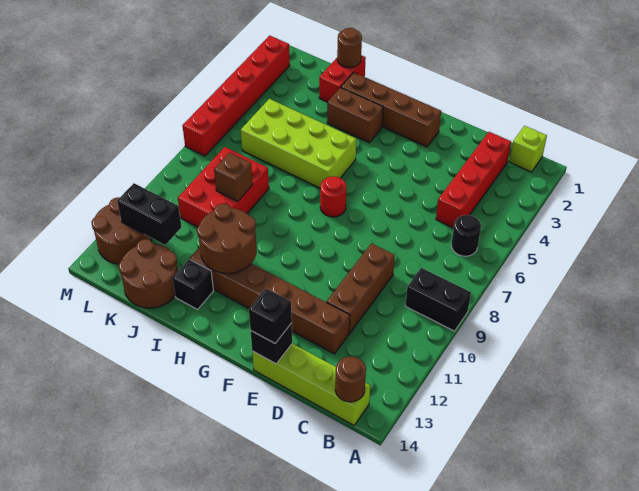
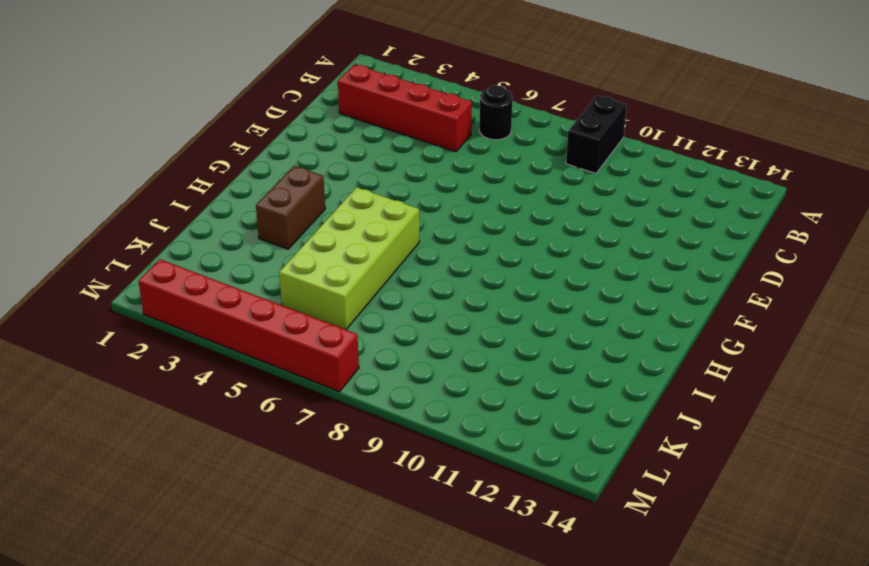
none -> lime brick B1 level 1
none -> lime brick B14:E14 level 1
none -> brown brick D9:D11 level 1

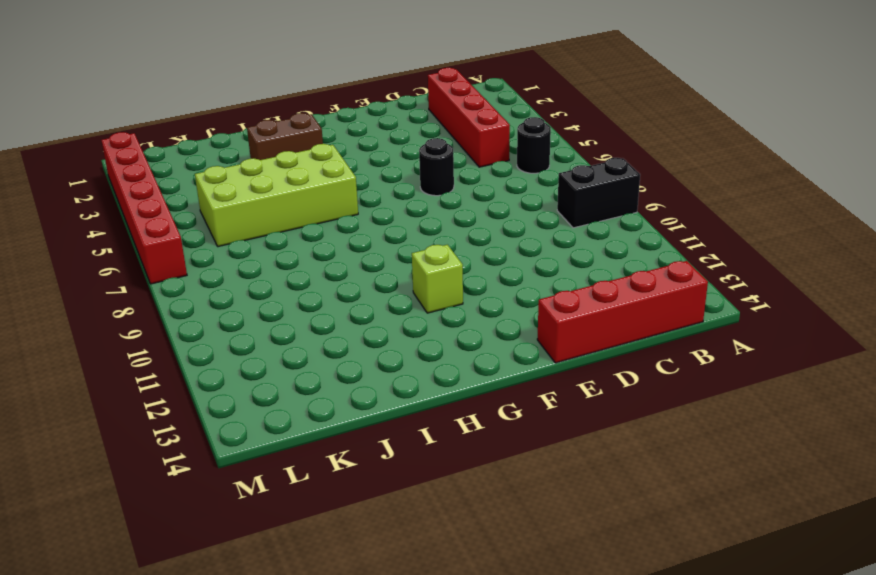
red brick B14:E14 level 1 -> lime brick B14:E14 level 1
black round brick E6 level 1 -> none
lime brick G11 level 1 -> lime brick B1 level 1
none -> brown brick D9:D11 level 1
none -> brown brick D12:I12 level 1
none -> brown brick F2:I2 level 1

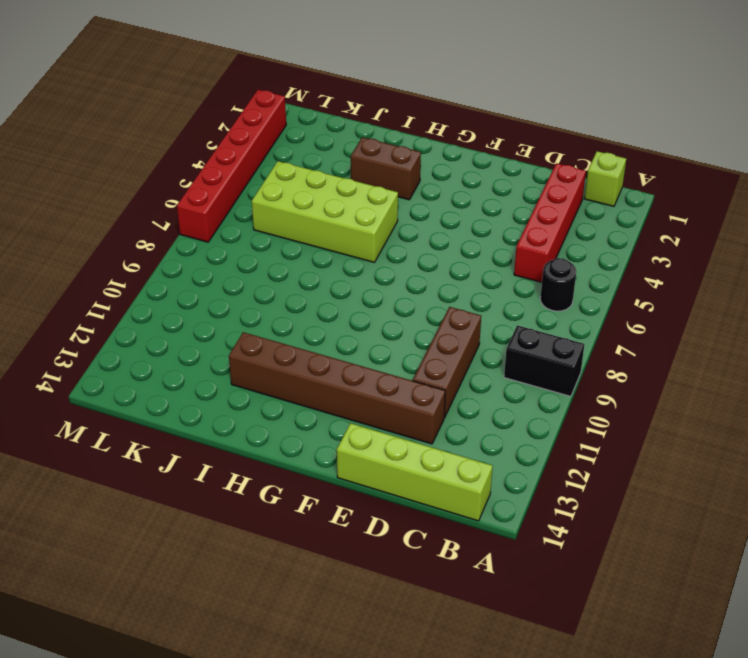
none -> brown brick F2:I2 level 1
none -> red round brick G7 level 1
none -> black brick I13 level 1

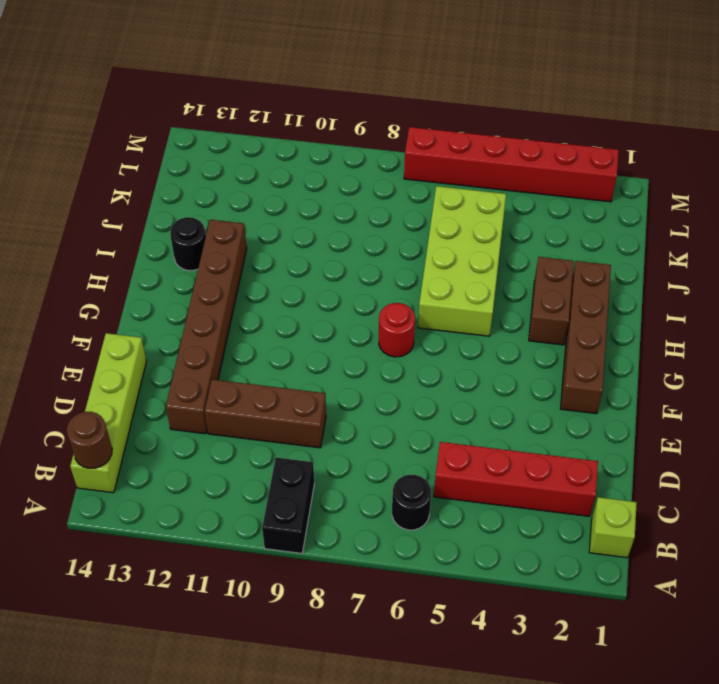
black round brick I13 level 1 -> black brick I13 level 1
none -> red brick J1:J2 level 1
none -> red brick J8:K10 level 1
none -> brown round brick J13:K14 level 1

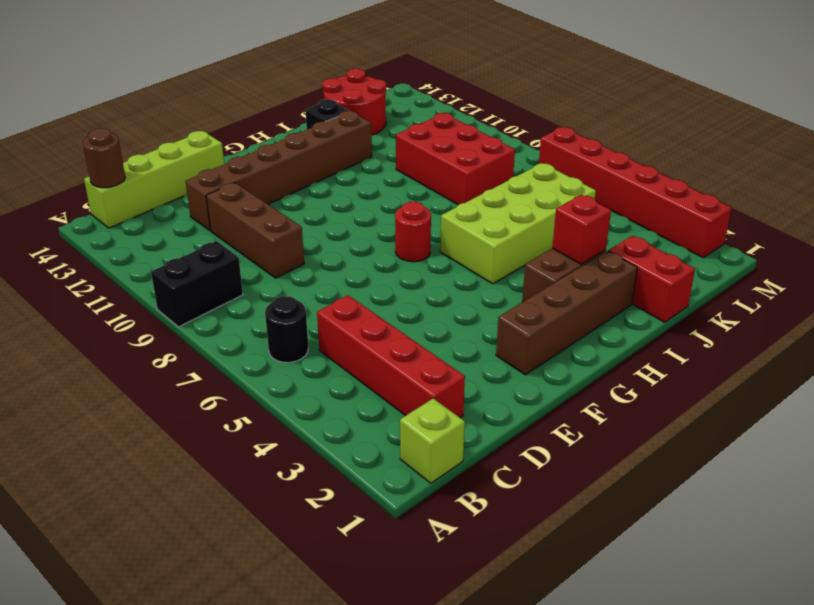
red brick I3 level 2 -> none
red round brick J13:K14 level 1 -> brown round brick J13:K14 level 1
none -> brown round brick L12:M13 level 1
none -> black brick E14 level 2
none -> brown round brick H11:I12 level 2

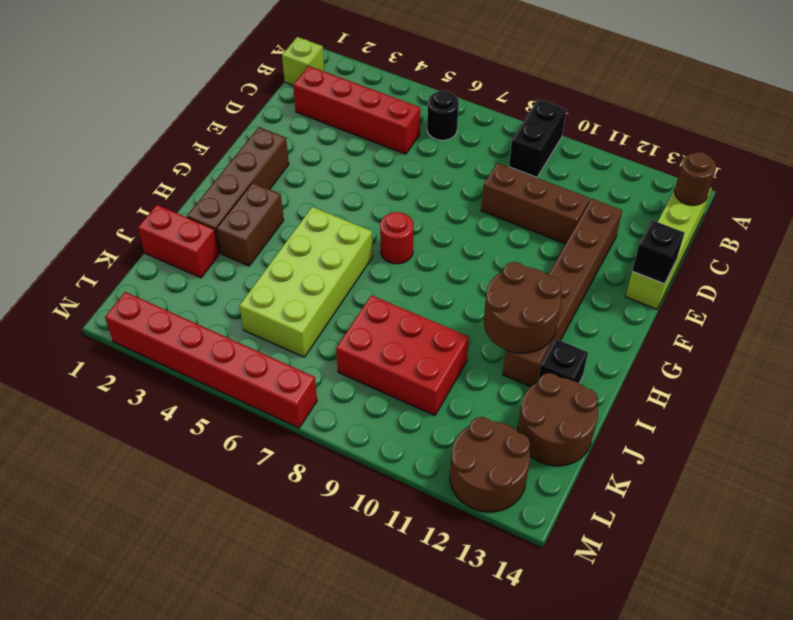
none -> brown round brick J1 level 2
none -> brown brick J9 level 2
none -> black brick K12:L12 level 2

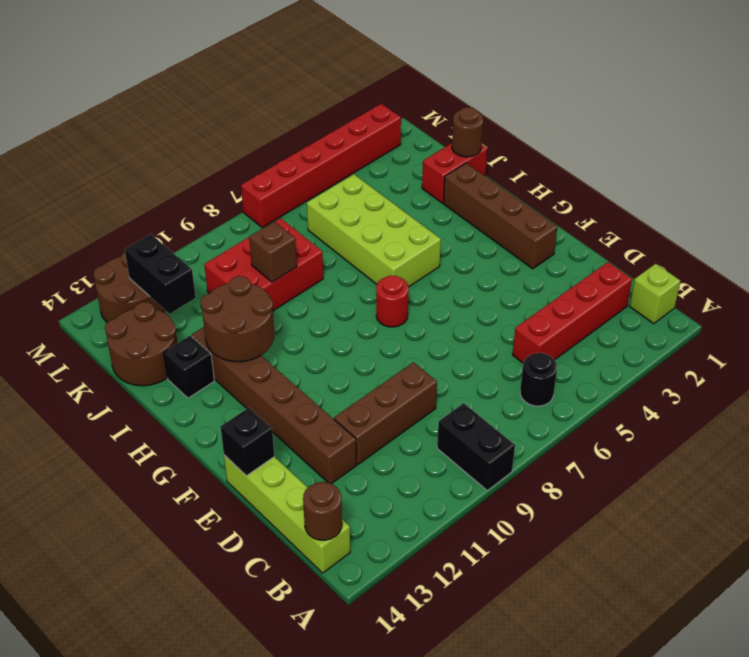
none -> brown brick H3:I3 level 1
none -> black brick E14 level 3

